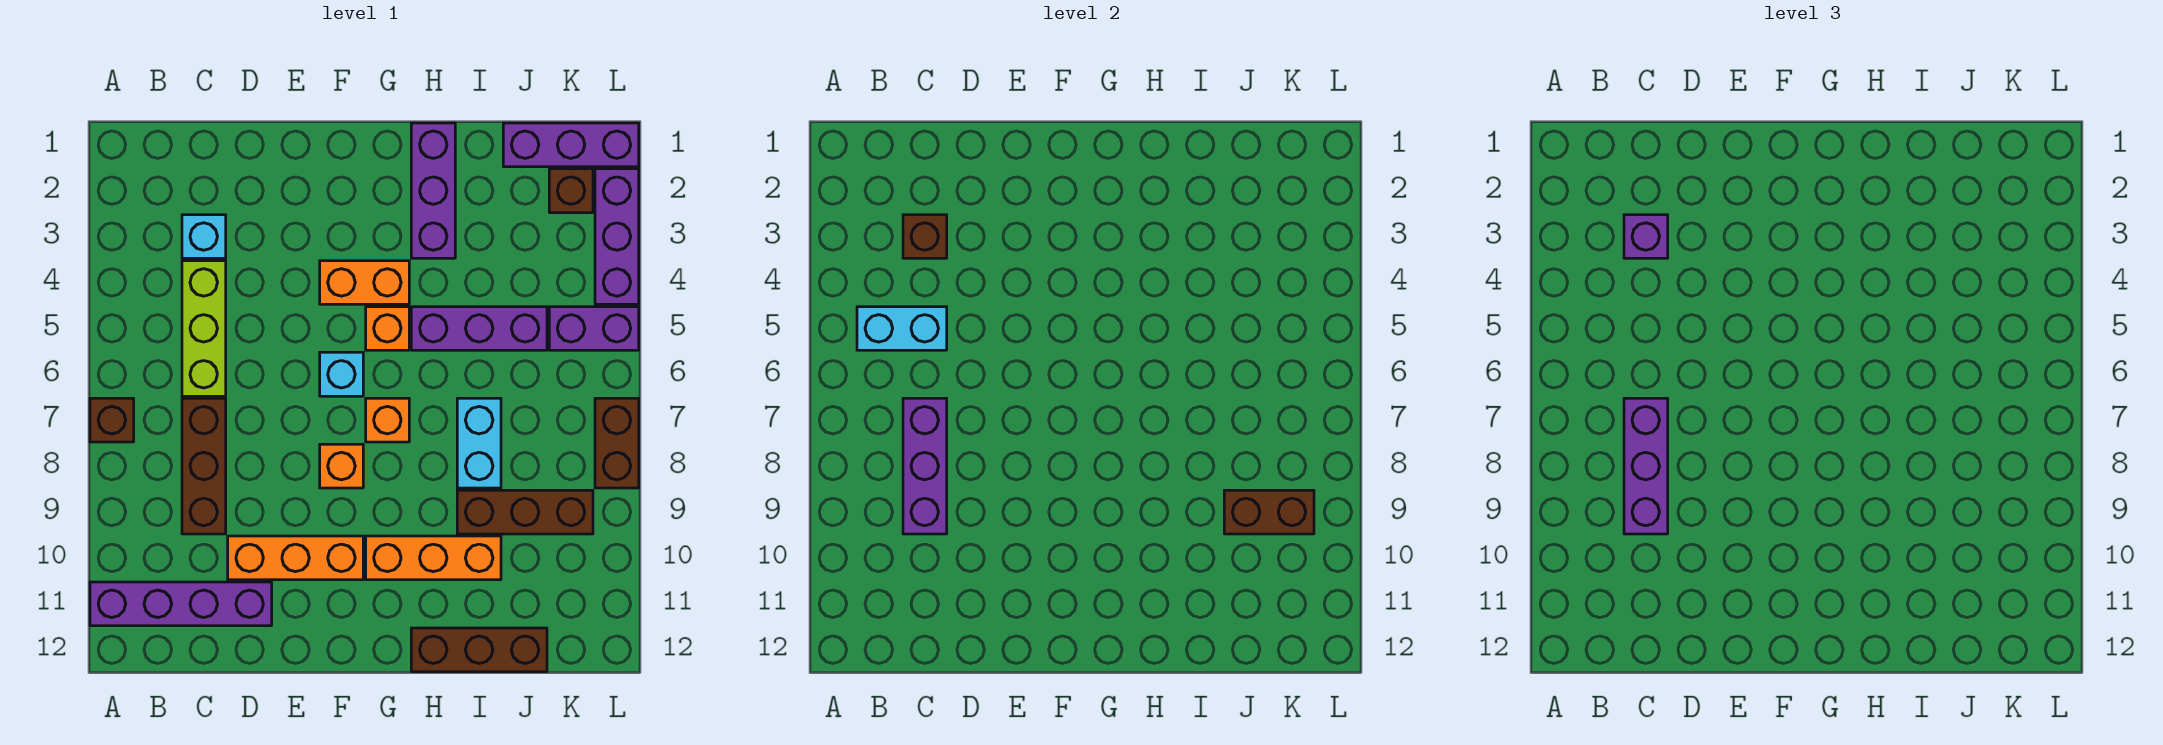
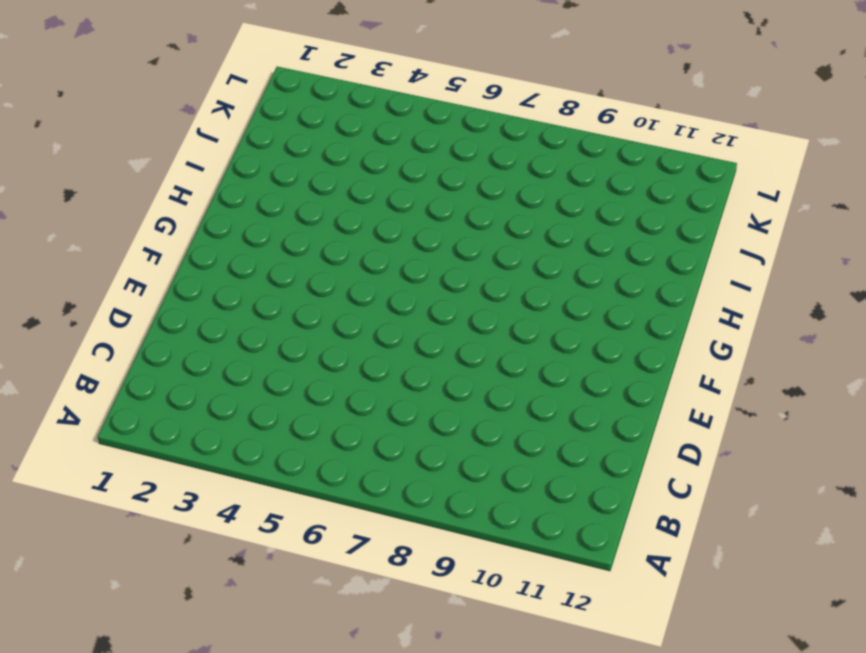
none -> brown brick A7 level 1
none -> purple brick A11:D11 level 1
none -> cyan brick C3 level 1

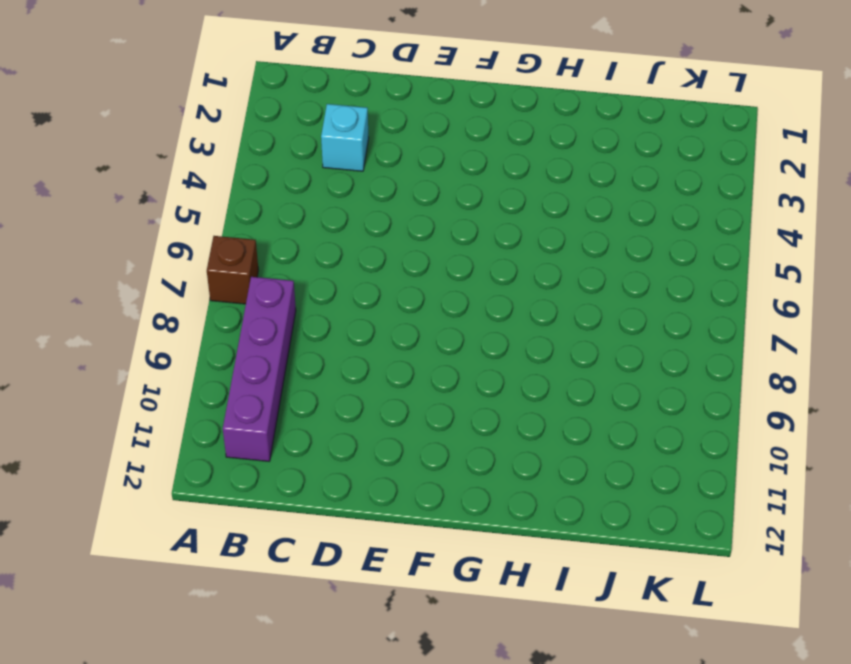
purple brick B8:B11 level 1 -> purple brick A11:D11 level 1
none -> lime brick C4:C6 level 1
none -> brown brick C7:C9 level 1
none -> orange brick D10:F10 level 1

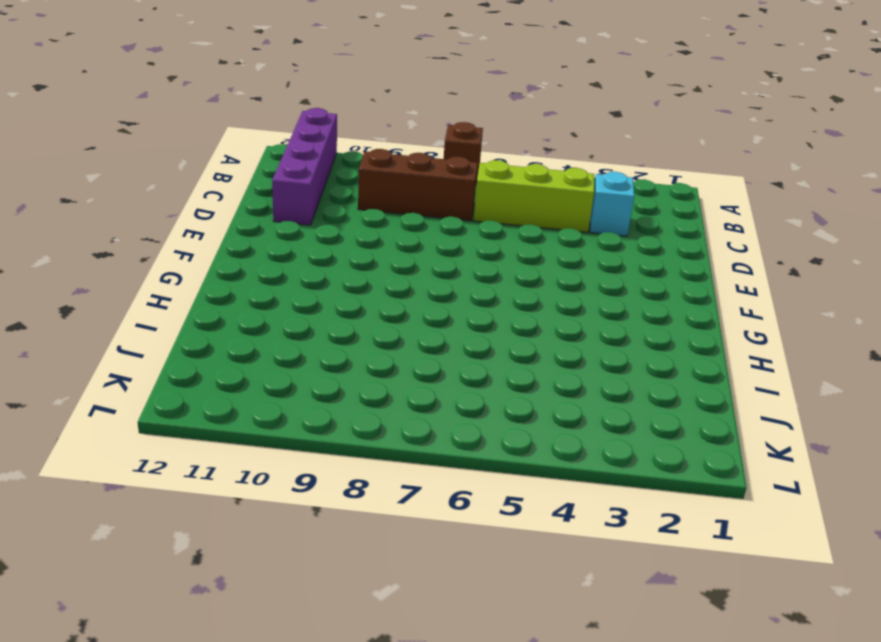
none -> orange brick D10:F10 level 1
none -> orange brick F4:G4 level 1
none -> cyan brick F6 level 1

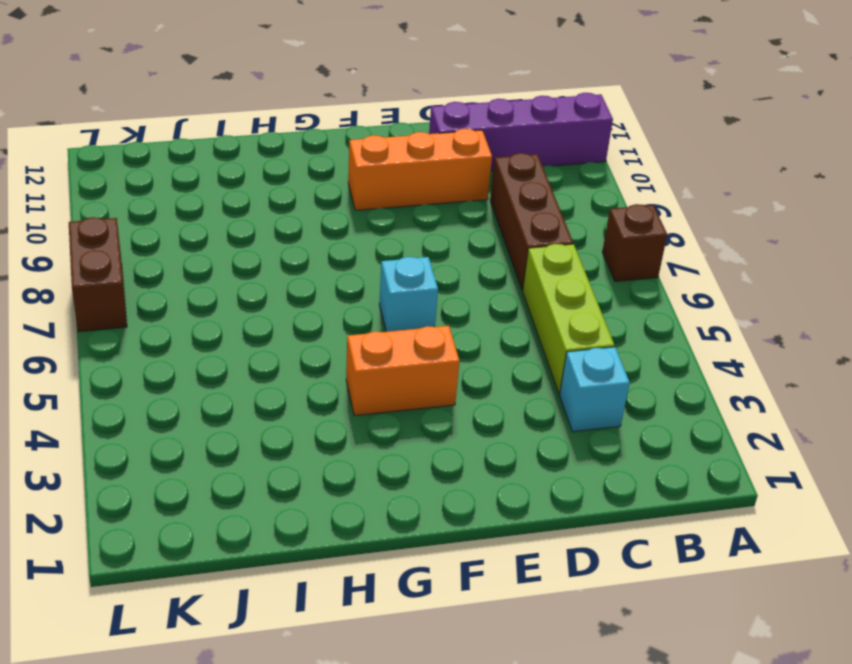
none -> orange brick F8 level 1
none -> orange brick G5 level 1
none -> orange brick G7 level 1

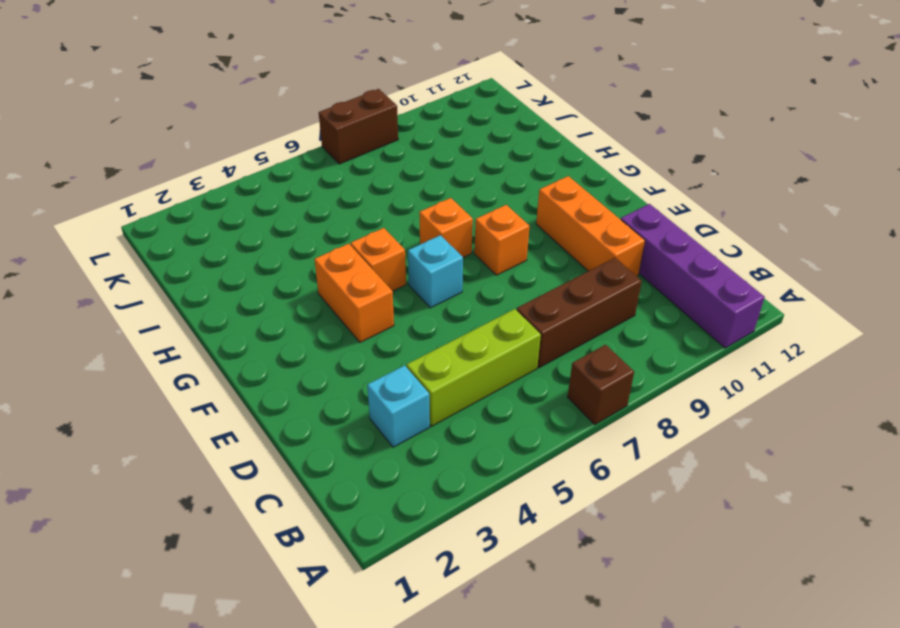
none -> orange brick G10:I10 level 1
none -> purple brick H1:H3 level 1
none -> purple brick H5:J5 level 1

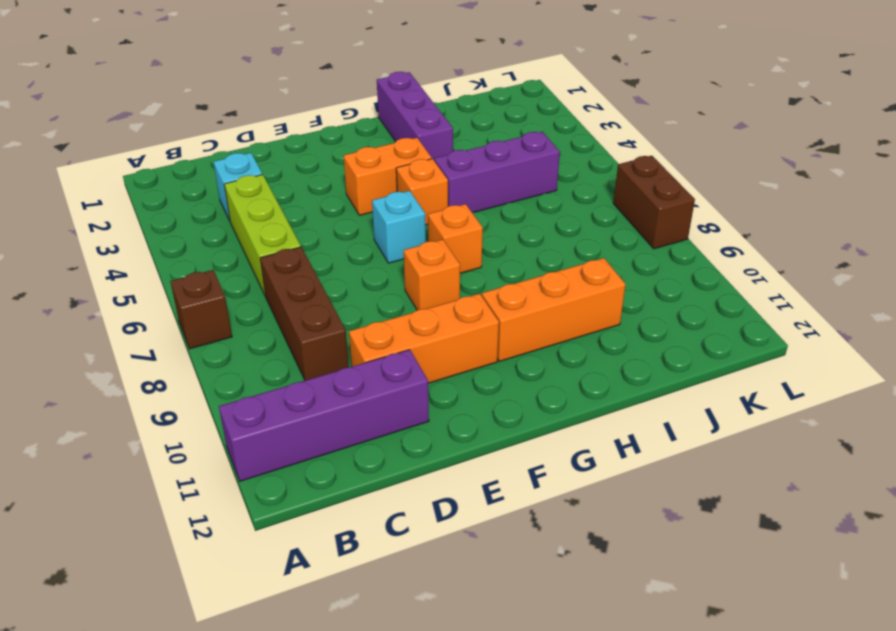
none -> brown brick H12:J12 level 1
none -> cyan brick I7:I8 level 1
none -> brown brick I9:K9 level 1

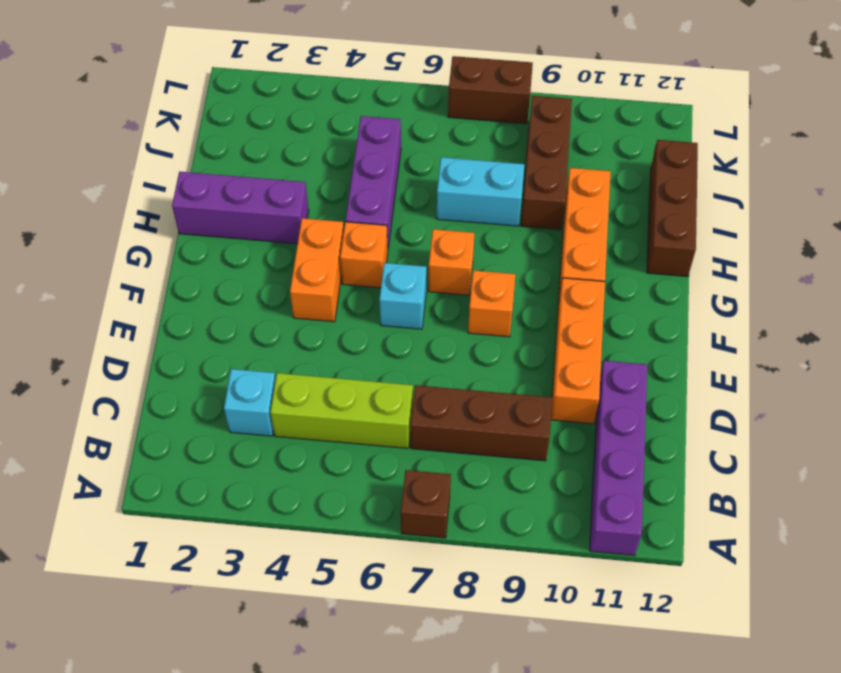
none -> purple brick J1:L1 level 1
none -> brown brick K2 level 1
none -> purple brick K5:L5 level 1

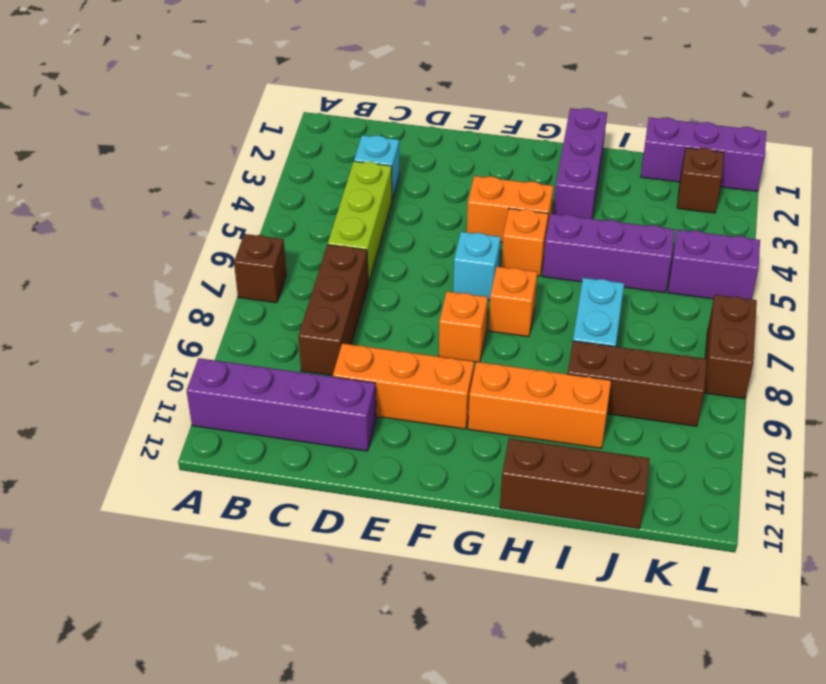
none -> purple brick L2:L4 level 1
none -> cyan brick B5:C5 level 2
none -> brown brick C3 level 2

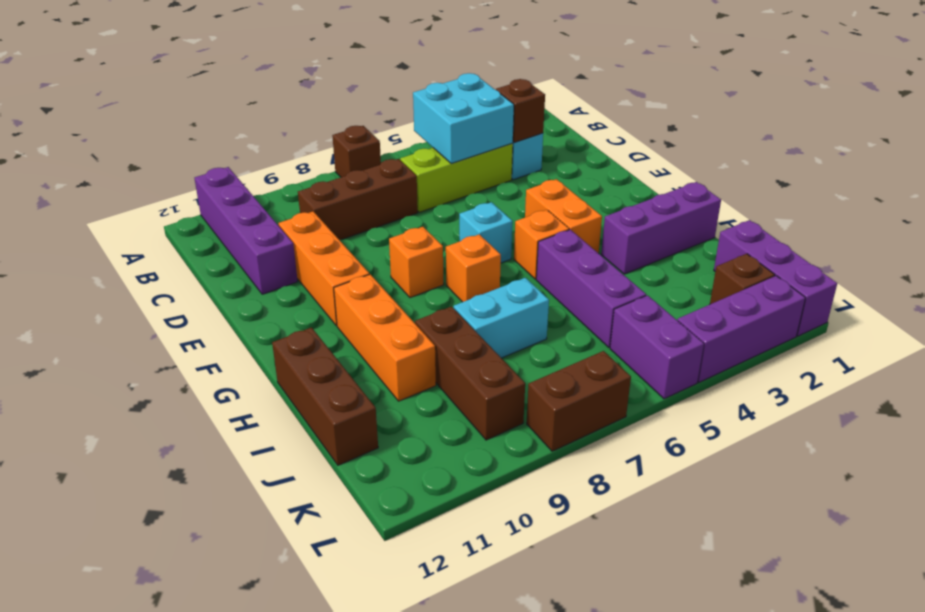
cyan brick B4:C5 level 2 -> cyan brick B5:C5 level 2
none -> purple brick C7:C9 level 2
none -> brown brick J9:K9 level 2
none -> purple brick C3 level 3

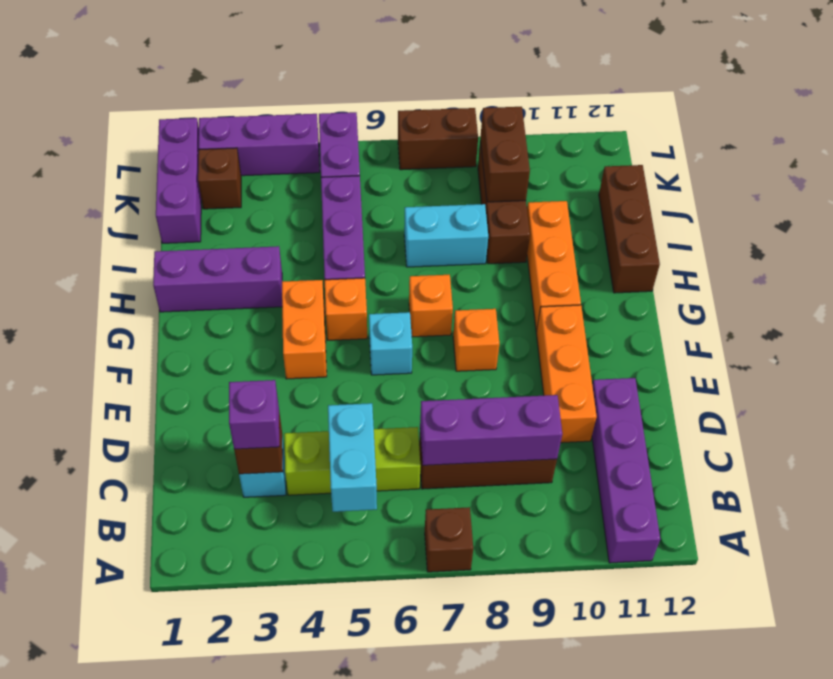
none -> purple brick C7:C9 level 3

